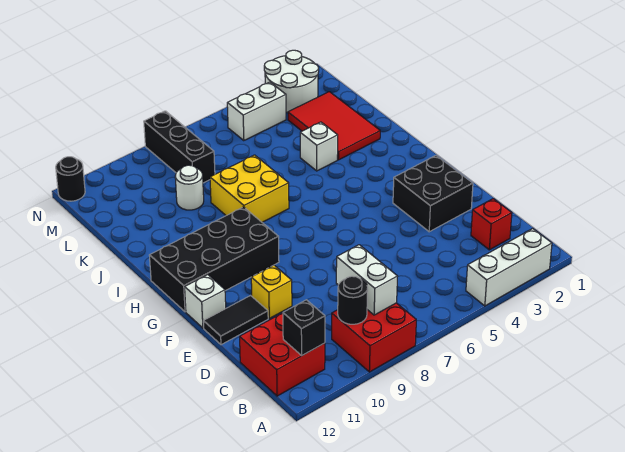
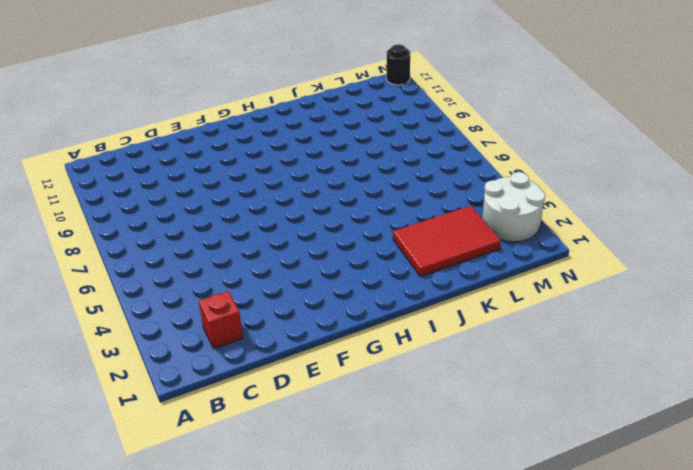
none -> white brick A2:A4 level 1
none -> red brick A8:B9 level 1
none -> red brick B11:C12 level 1

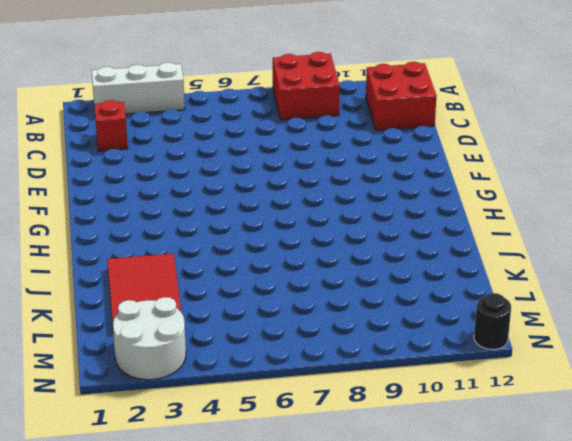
none -> black brick E2:F3 level 1
none -> yellow brick E10 level 1
none -> black tile E11:E12 level 1

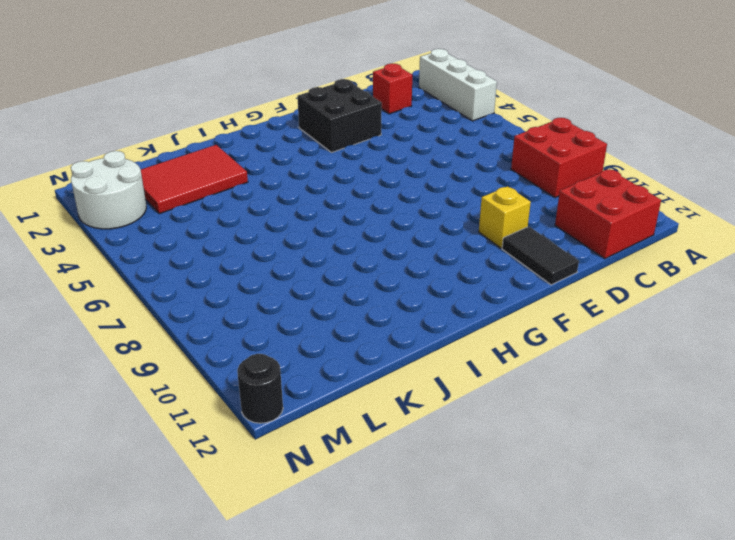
none -> white brick F12 level 1
none -> black brick G9:H12 level 1
none -> yellow brick I7:J8 level 1

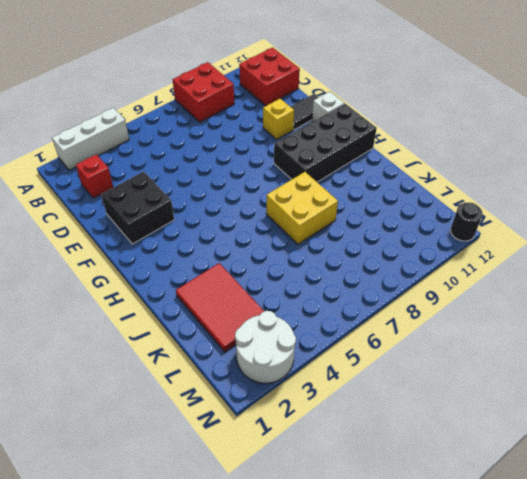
none -> white brick J4 level 1
none -> white round brick K9 level 1
none -> black brick L8:N8 level 1

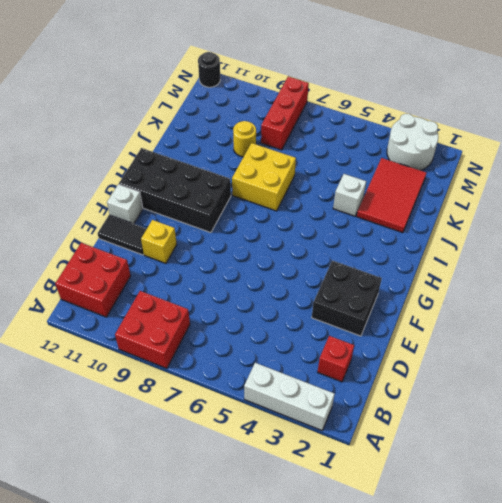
yellow round brick K9 level 1 -> white round brick K9 level 1
red brick L8:N8 level 1 -> black brick L8:N8 level 1
none -> white brick M4:M5 level 1
none -> white brick B8:C8 level 2
none -> black round brick B9 level 2

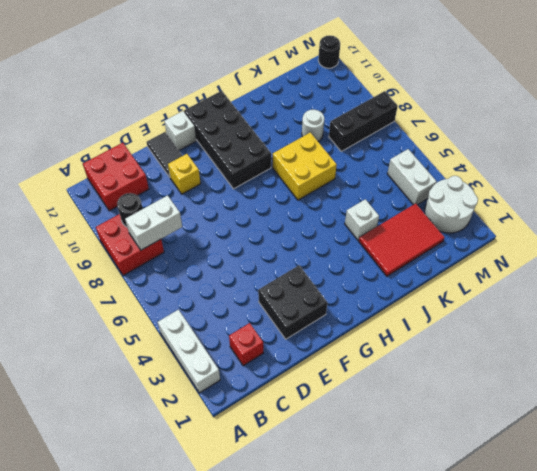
none -> black brick B11 level 2

